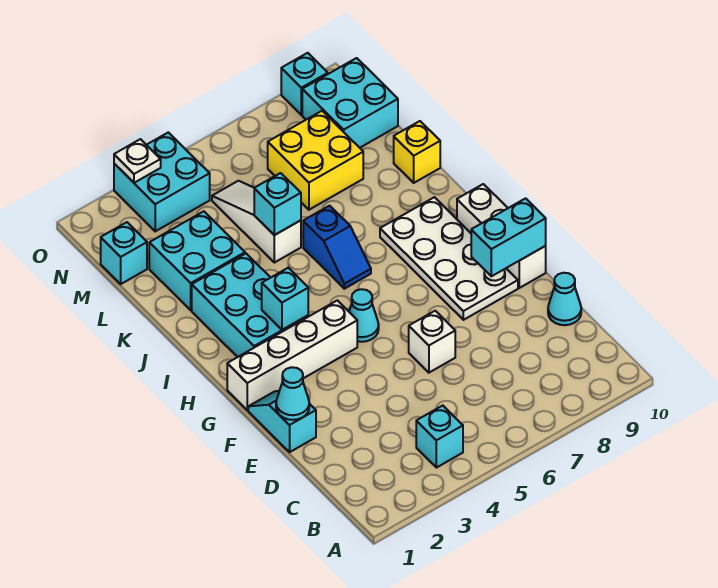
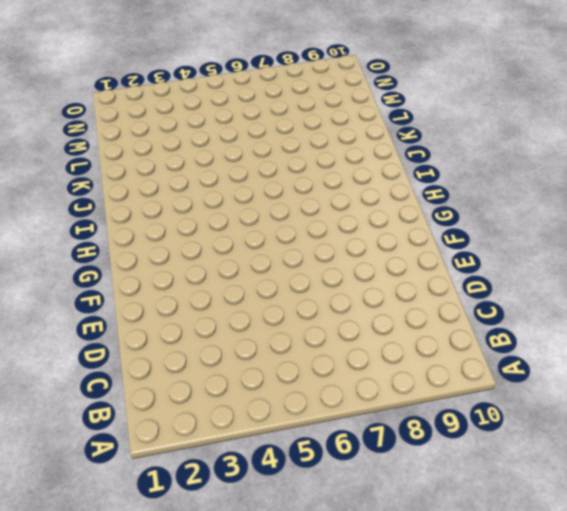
none -> cyan brick B4 level 1
none -> cyan cone D10 level 1
none -> cyan slope E1:F1 level 1 top E

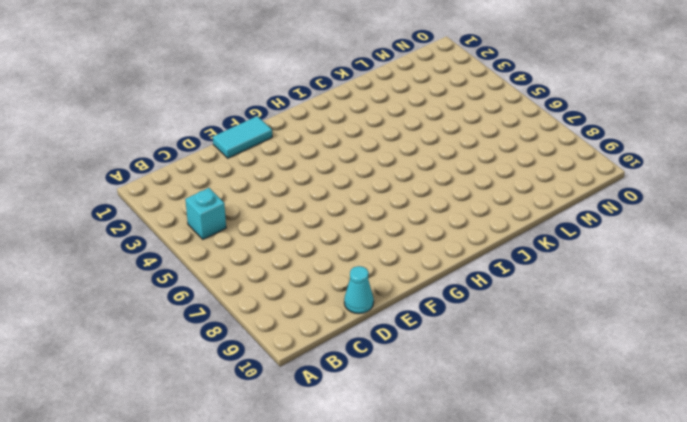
cyan tile E1:F1 level 1 -> cyan slope E1:F1 level 1 top E
none -> white brick E6 level 1
none -> white plate F8:I9 level 1
none -> white brick F10:H10 level 1

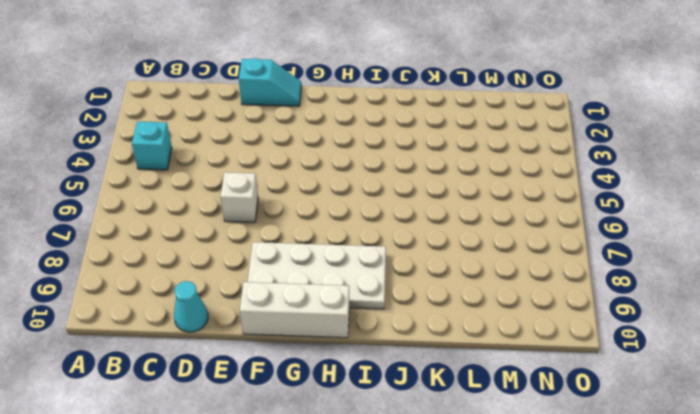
none -> white brick G1:G4 level 1
none -> cyan cone G5 level 1
none -> cyan brick H2:J3 level 1

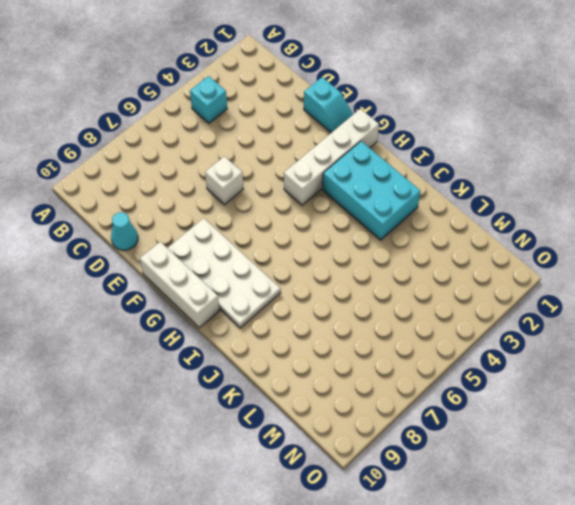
none -> cyan cone G5 level 1
none -> blue slope I6:J6 level 1 top J
none -> cyan brick K2:L3 level 1

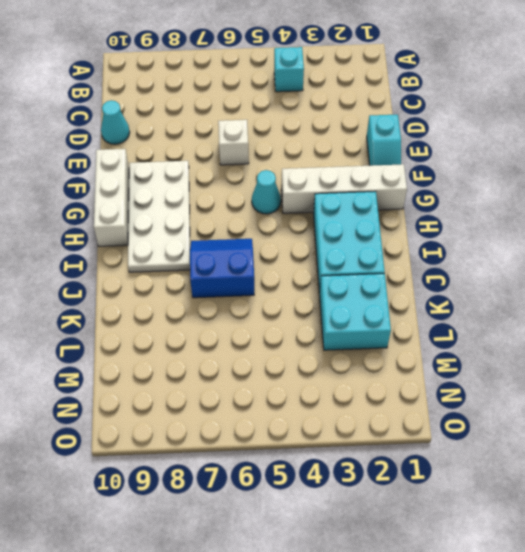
blue slope I6:J7 level 1 top J -> blue slope I6:J6 level 1 top J
none -> white slope K5:M5 level 1 top K
none -> yellow brick K10 level 1
none -> yellow brick L7:M8 level 1

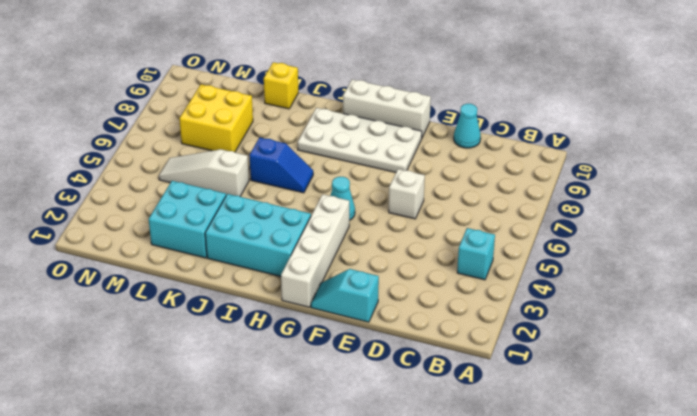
none -> cyan brick M1 level 1
none -> cyan brick M9:N10 level 1
none -> cyan brick N3:O4 level 1

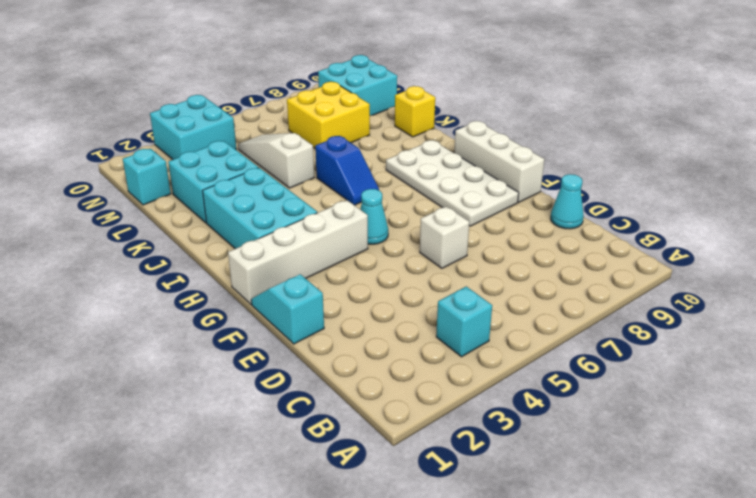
none -> cyan brick O9 level 1
none -> cyan cone E1 level 2
none -> cyan brick F9:F10 level 2

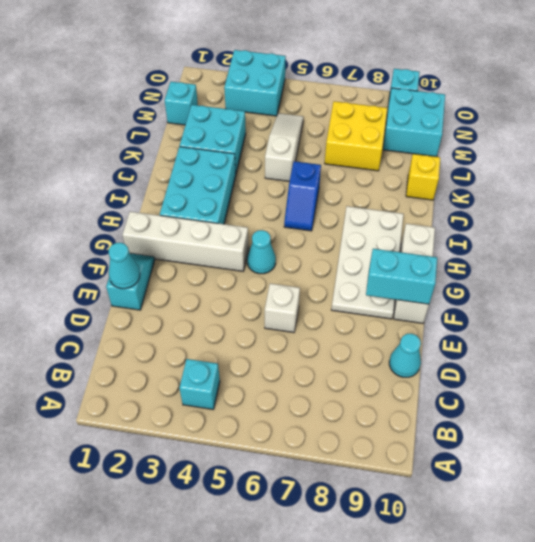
none -> cyan brick H3 level 2
none -> cyan brick K5 level 2
none -> white plate O3 level 2

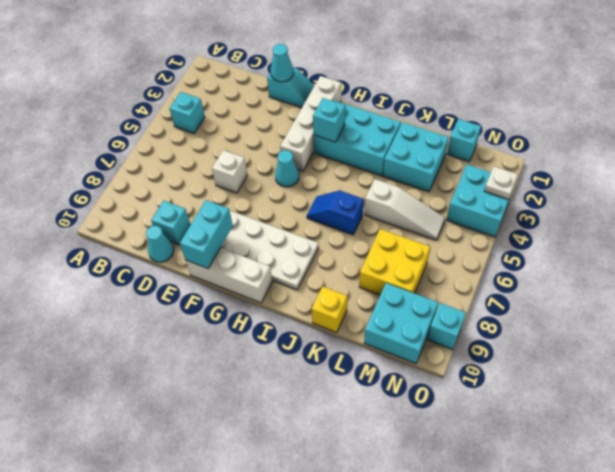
cyan brick D9 level 1 -> cyan brick K5 level 2

